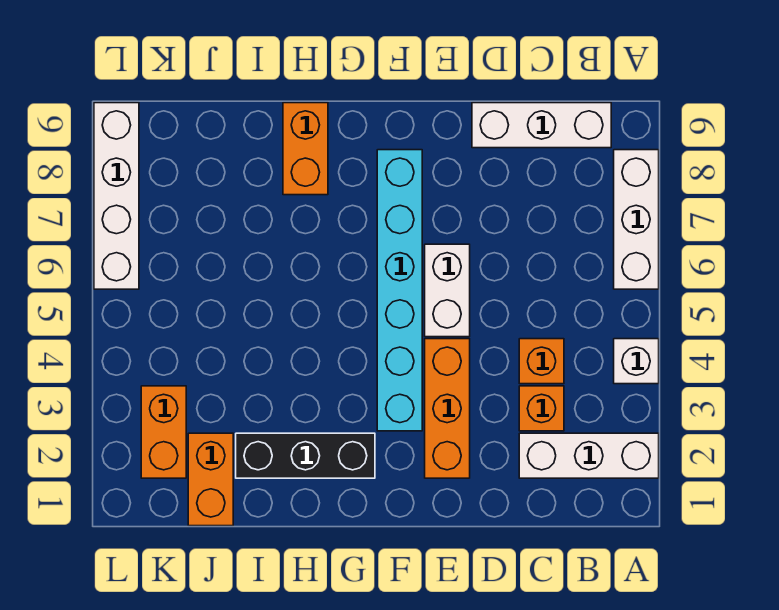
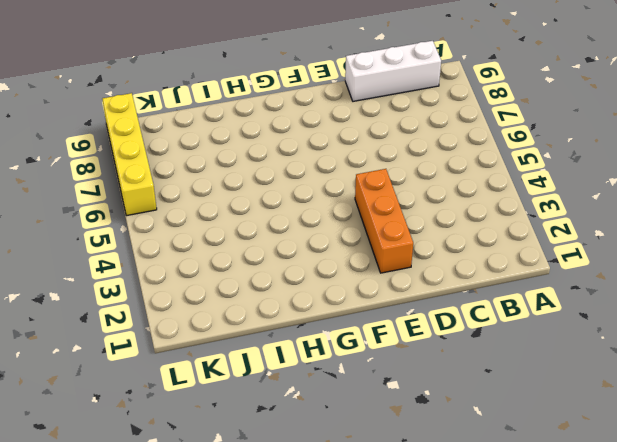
yellow brick L6:L9 level 1 -> white brick L6:L9 level 1
none -> white brick A2:C2 level 1
none -> white brick A4 level 1
none -> white brick A6:A8 level 1

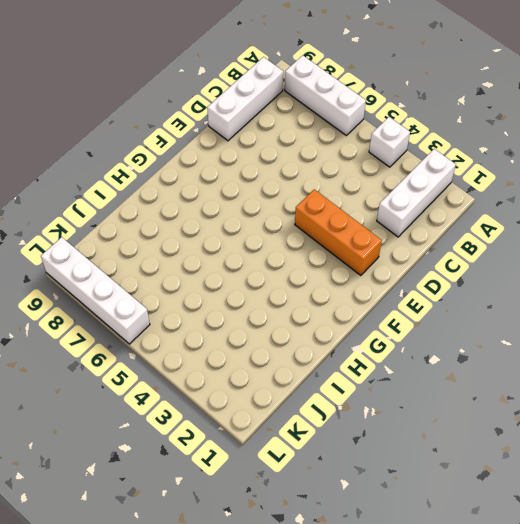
none -> orange brick C3 level 1
none -> orange brick C4 level 1
none -> white brick E5:E6 level 1

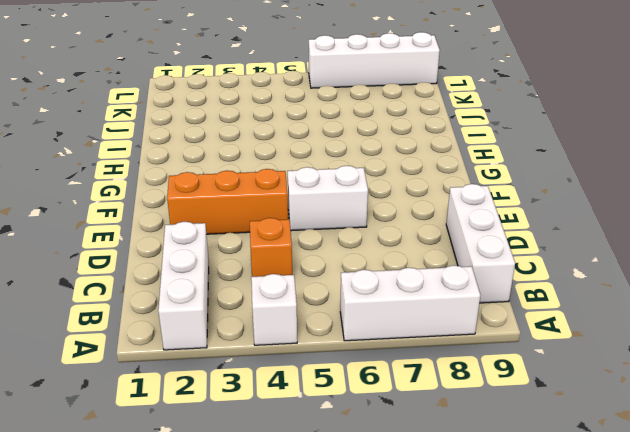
none -> orange brick C3 level 1
none -> cyan brick F3:F8 level 1
none -> black brick G2:I2 level 1

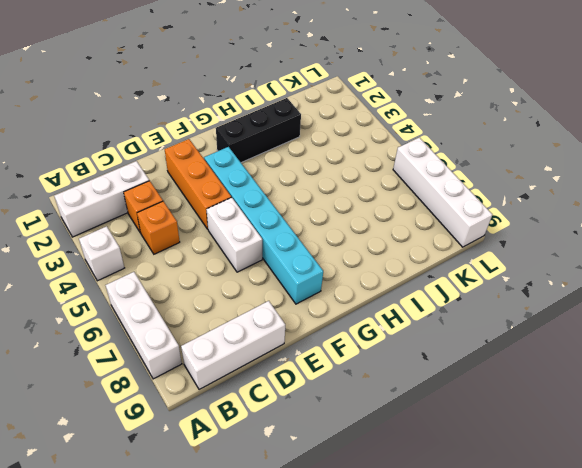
none -> orange brick H8:H9 level 1
none -> orange brick J1:J2 level 1
none -> orange brick K2:K3 level 1

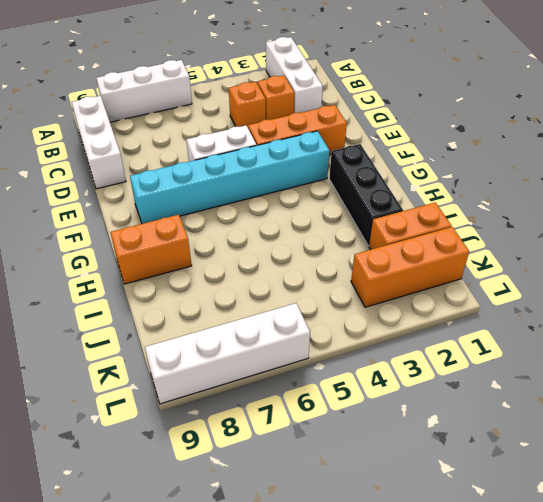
orange brick K1:K3 level 1 -> orange brick K2:K3 level 1
none -> white brick A4 level 1

